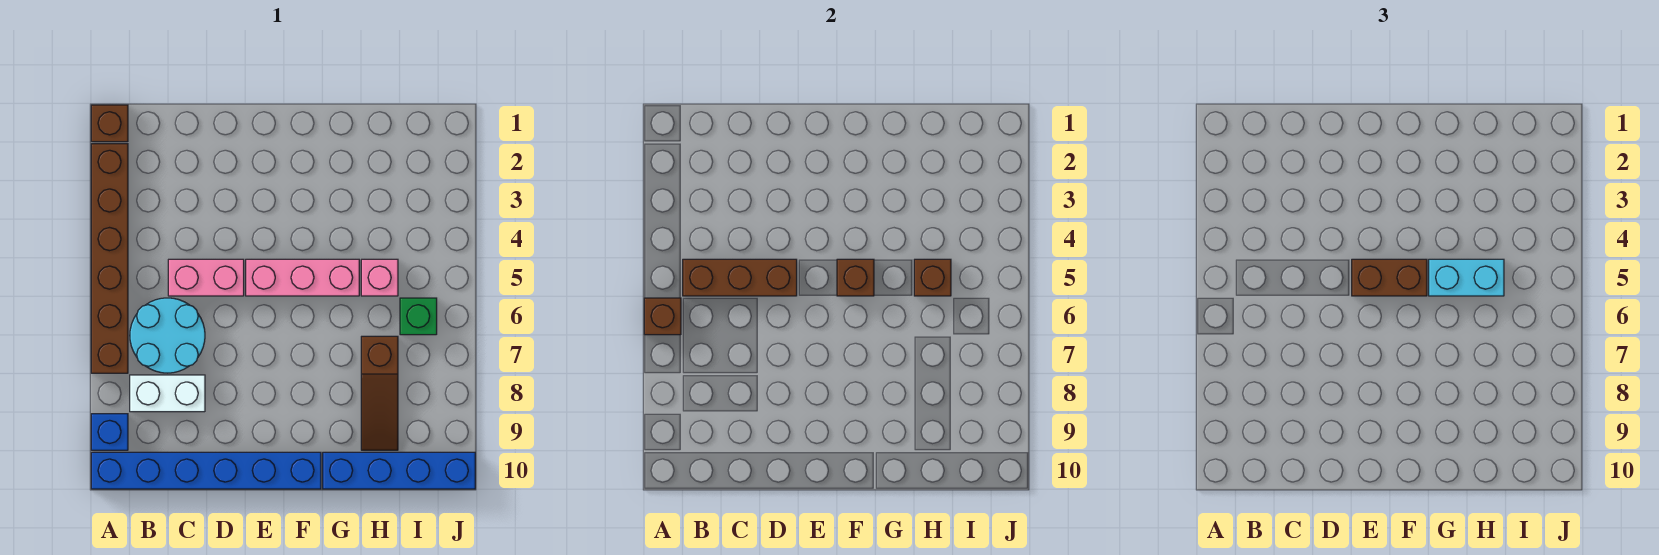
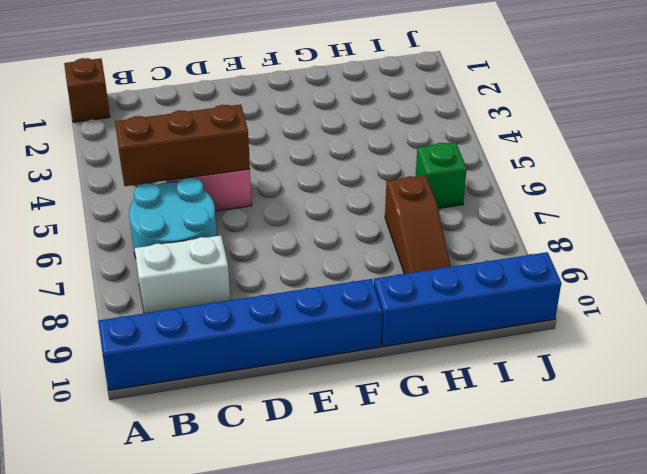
none -> brown brick A2:A7 level 1
none -> blue brick A9 level 1
none -> pink brick E5:G5 level 1

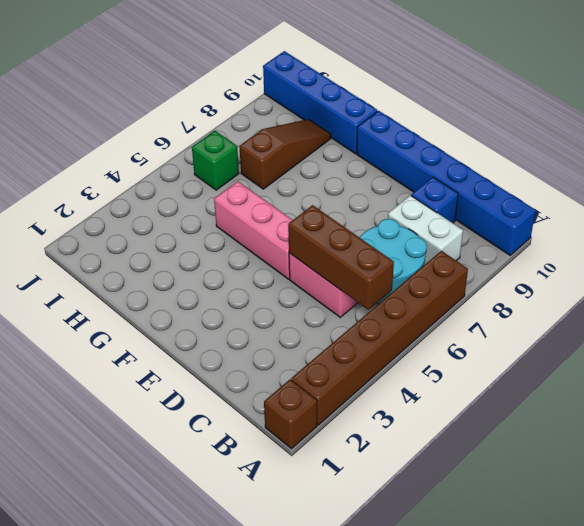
blue brick C9 level 1 -> blue brick A9 level 1
none -> pink brick H5 level 1
none -> brown brick A6 level 2
none -> brown brick F5 level 2

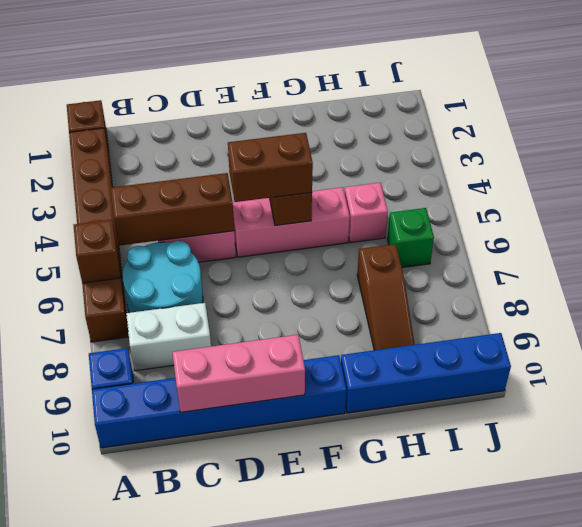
pink brick C10:E10 level 2 -> none
none -> brown brick H5 level 2
none -> cyan brick G5:H5 level 3

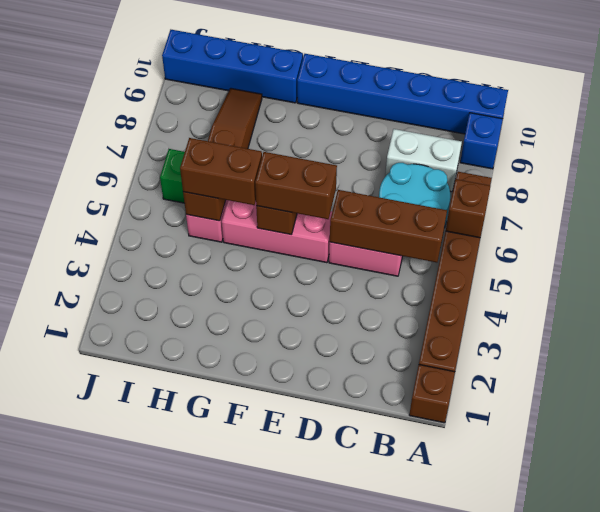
brown brick G5:H5 level 3 -> cyan brick G5:H5 level 3

